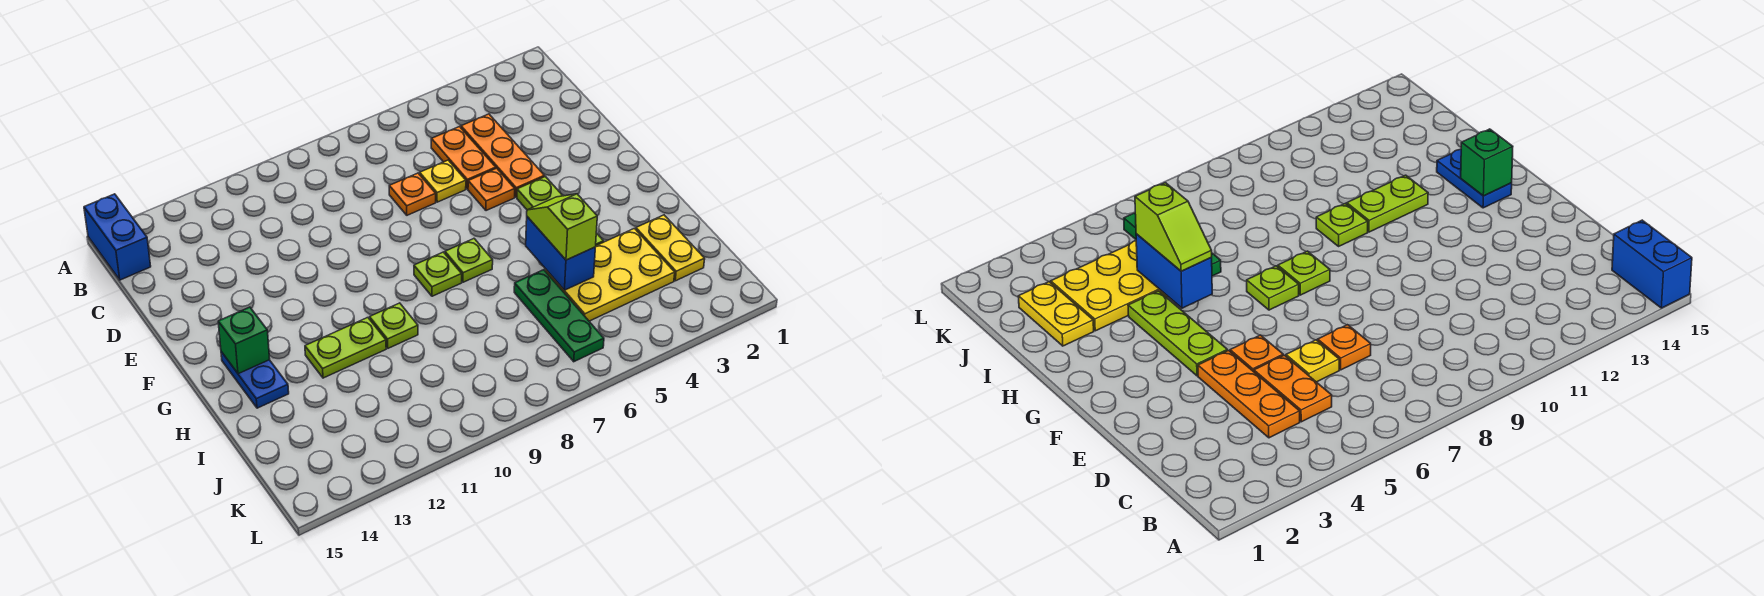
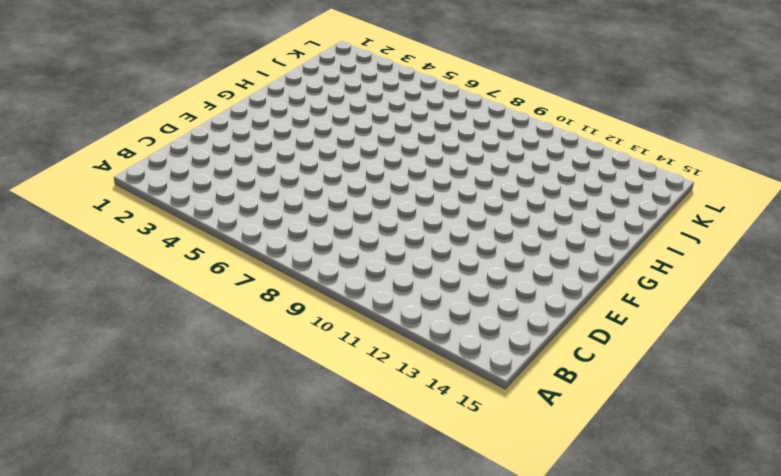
none -> blue brick A15:B15 level 1
none -> orange plate C4:E4 level 1
none -> orange plate C5:D5 level 1

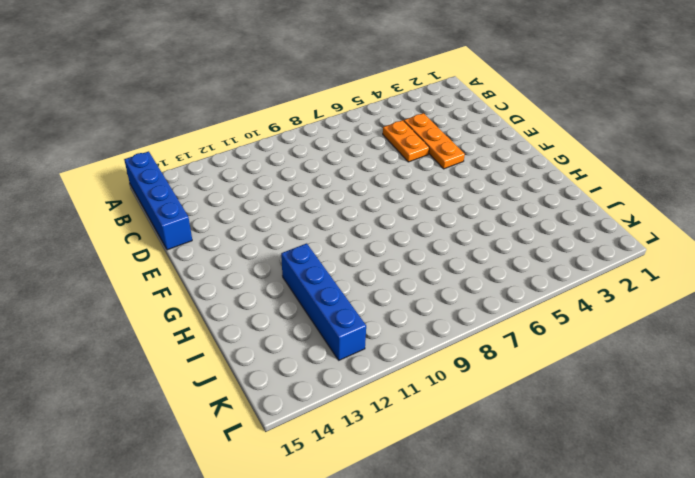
blue brick A15:D15 level 1 -> blue brick A15:B15 level 1
blue brick H12:K12 level 1 -> lime plate H11:H12 level 1
none -> yellow plate D6 level 1
none -> orange plate D7 level 1
none -> orange plate E5 level 1

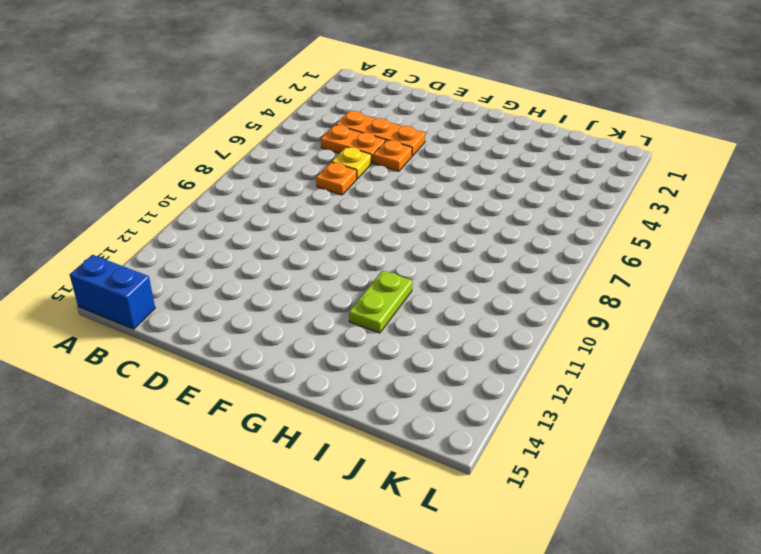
none -> lime plate F4:H4 level 1
none -> lime plate G7 level 1
none -> lime plate G8 level 1

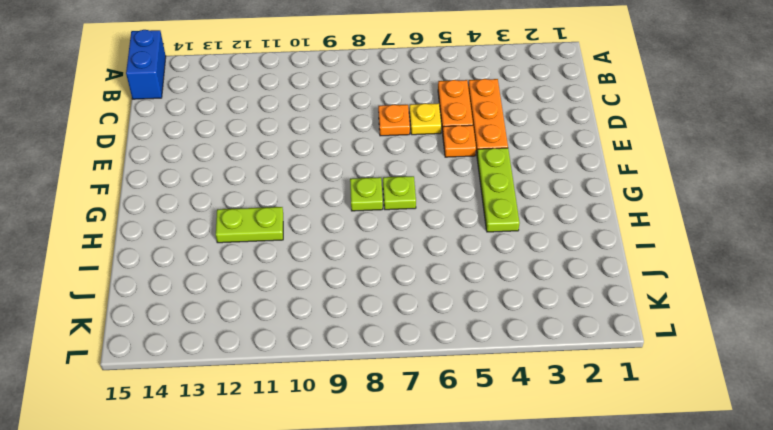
none -> blue plate G14:H14 level 1
none -> lime plate H10 level 1
none -> yellow plate I2:J2 level 1

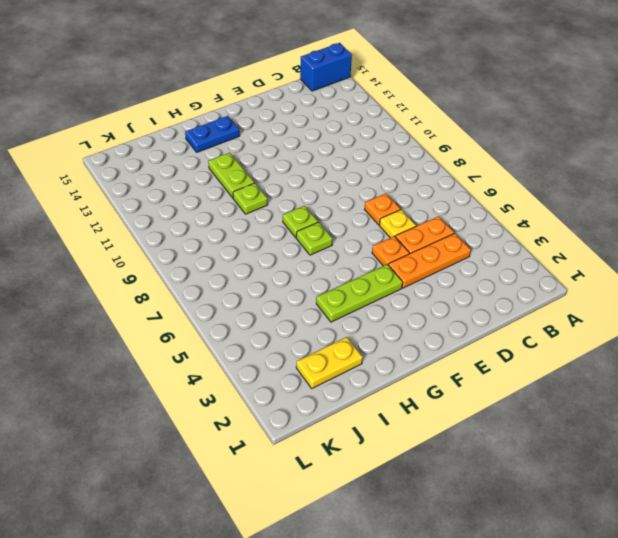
none -> yellow plate I3:J5 level 1
none -> green plate I6:K6 level 1
none -> green brick G14 level 2

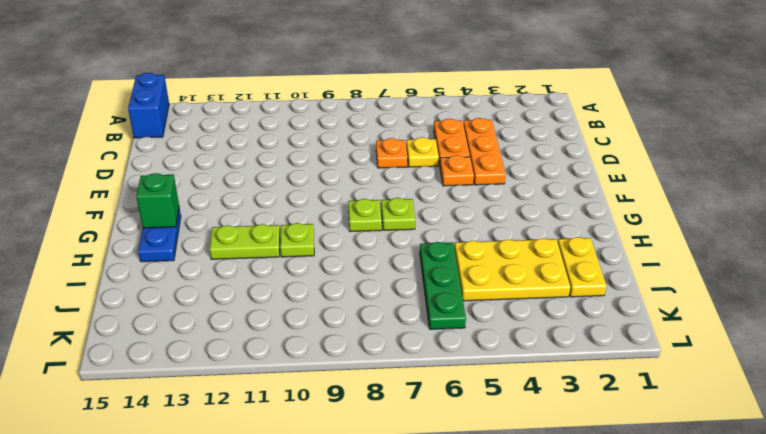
none -> lime plate F4:H4 level 1
none -> blue brick H5:I5 level 2
none -> lime slope H5:I5 level 3 top I

